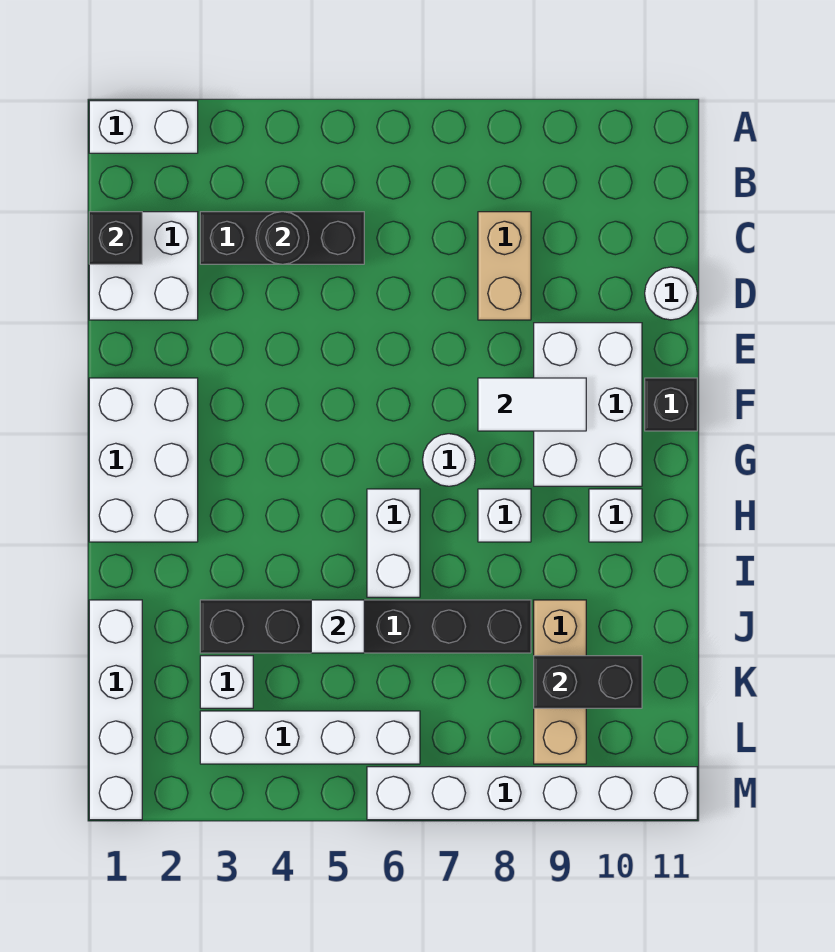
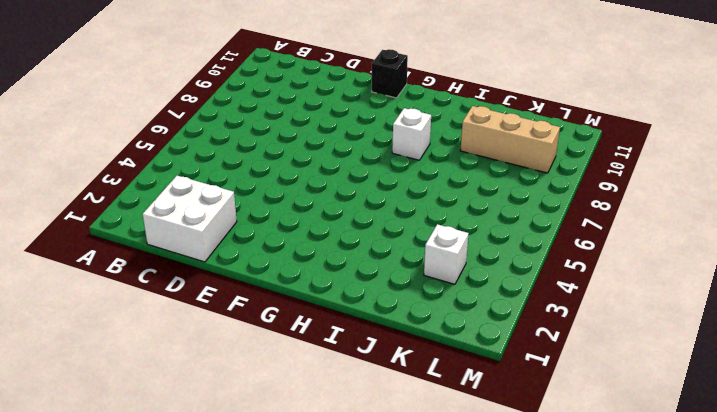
none -> white brick A1:A2 level 1
none -> black brick C3:C5 level 1
none -> tan brick C8:D8 level 1

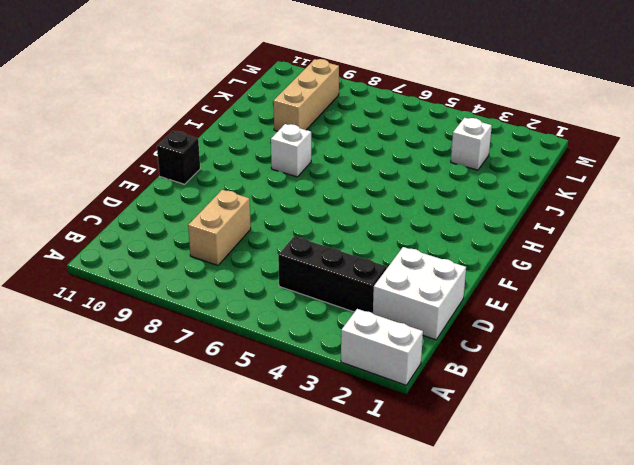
none -> white round brick D11 level 1
none -> white brick E9:G10 level 1
none -> white brick F1:H2 level 1

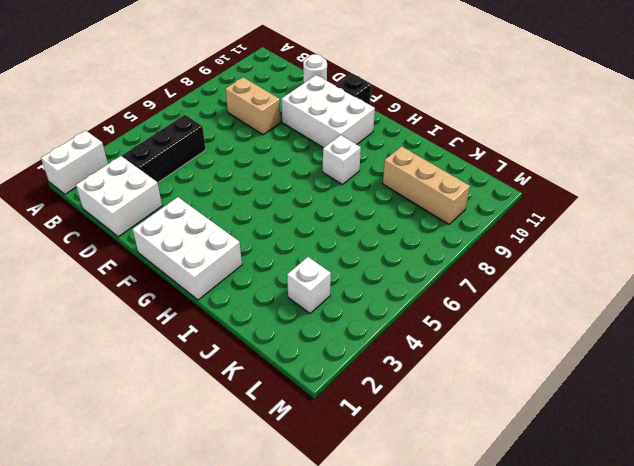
none -> white round brick G7 level 1
none -> white brick H6:I6 level 1
none -> white brick H10 level 1

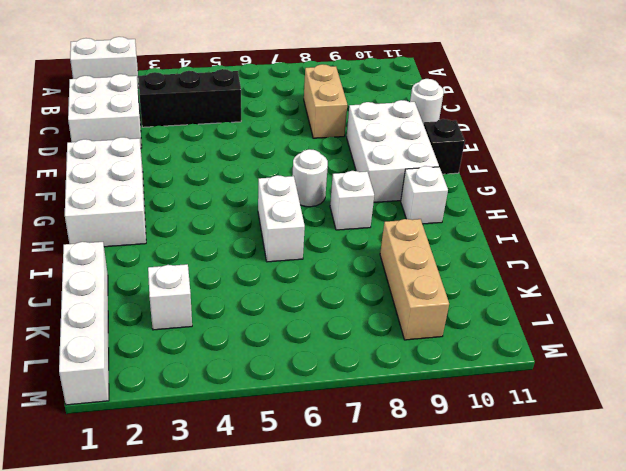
none -> black brick J3:J8 level 1
none -> white brick L3:L6 level 1
none -> white brick M6:M11 level 1

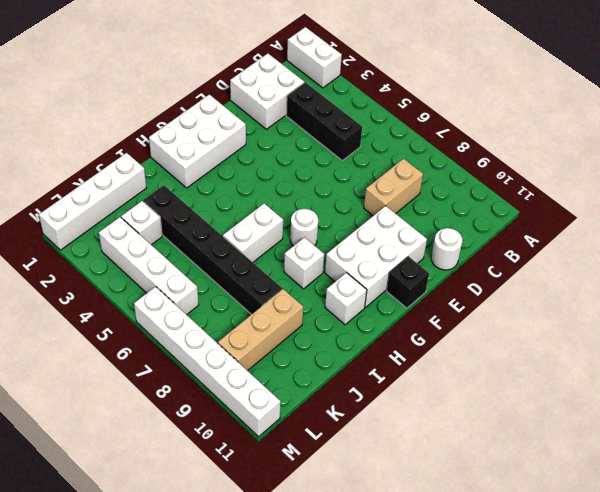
none -> black brick C1 level 2
none -> black round brick C4 level 2
none -> white tile F8:F9 level 2

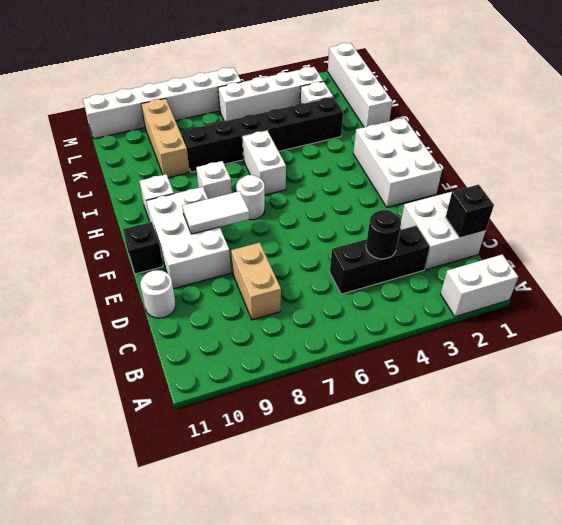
none -> white brick J5 level 2
none -> black brick K9:K10 level 2

